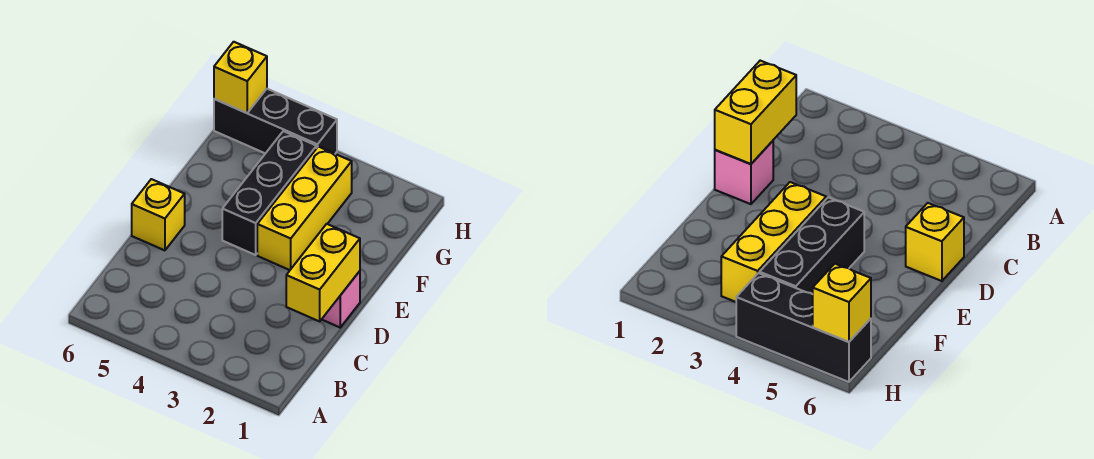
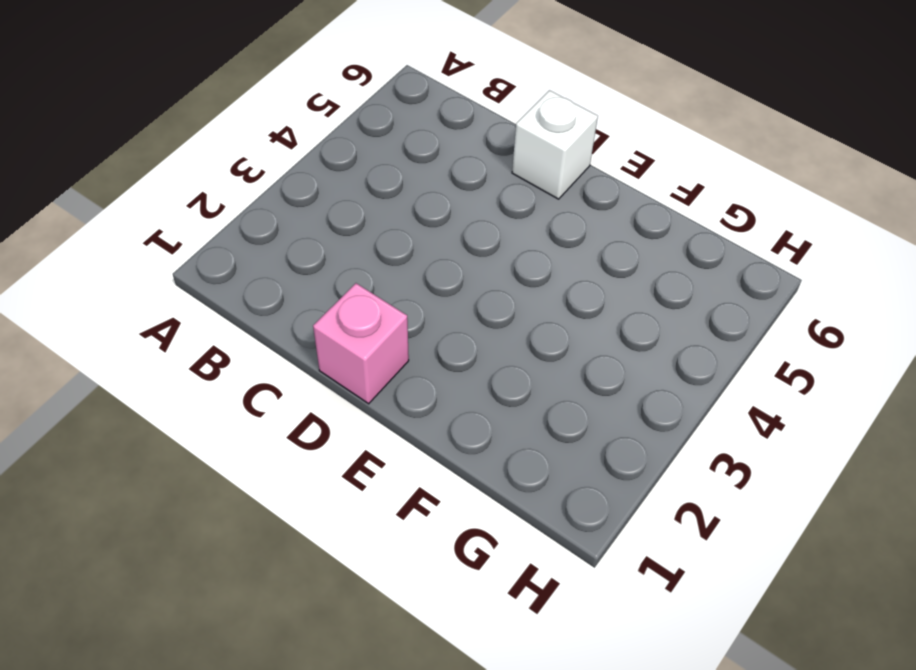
white brick D6 level 1 -> yellow brick D6 level 1
none -> yellow brick E3:G3 level 1
none -> black brick E4:G4 level 1

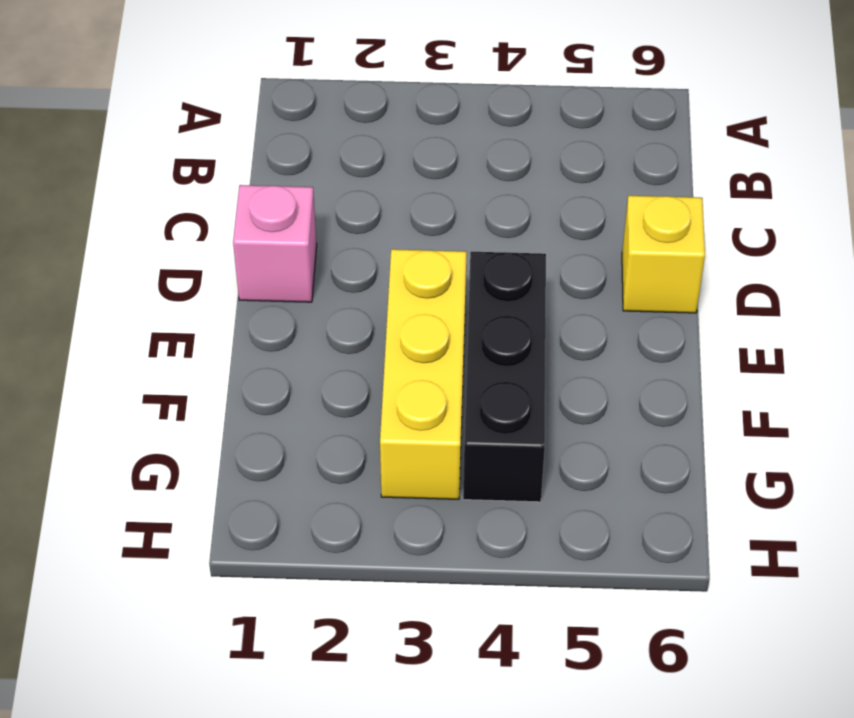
none -> black brick H4:H6 level 1
none -> yellow brick C1:D1 level 2

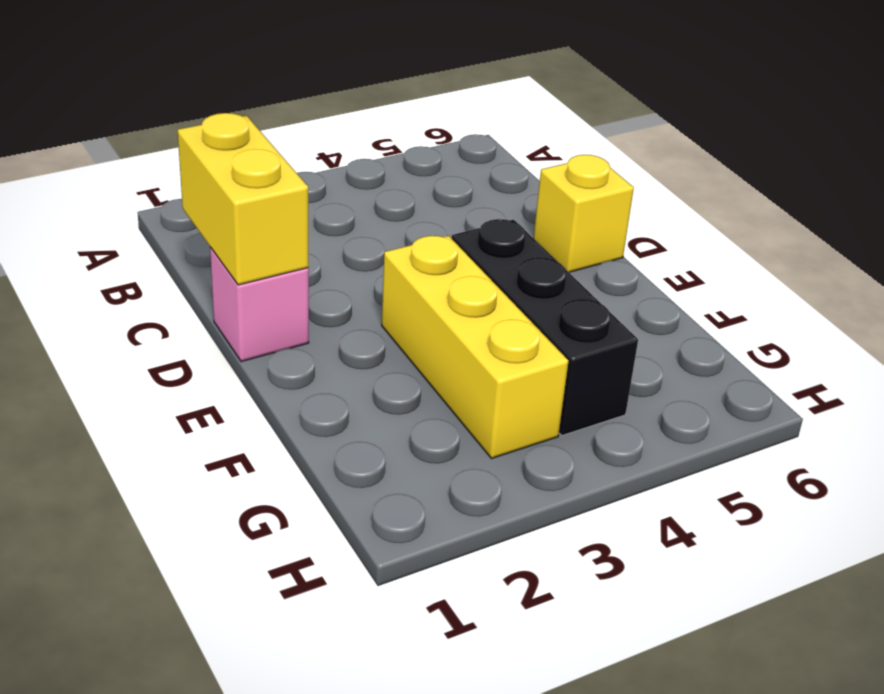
none -> black brick H4:H6 level 1
none -> yellow brick H6 level 2

